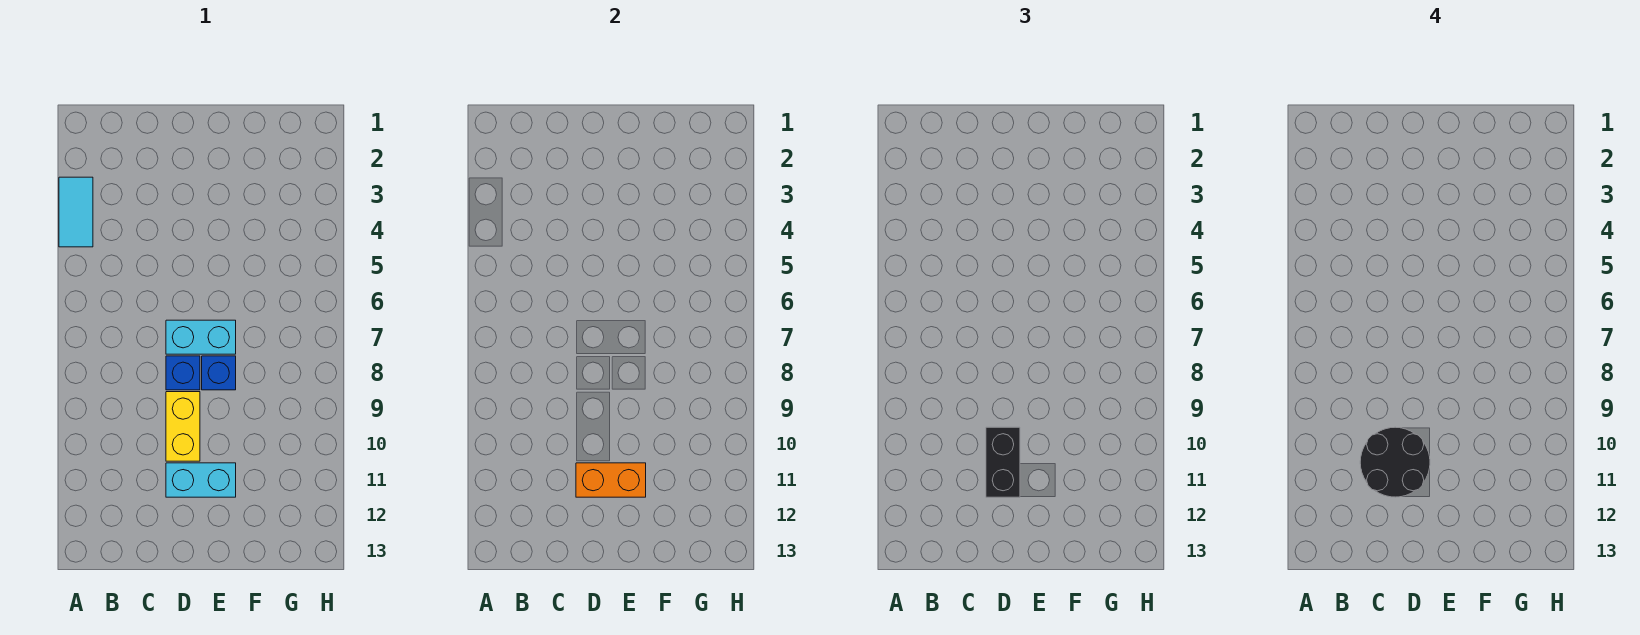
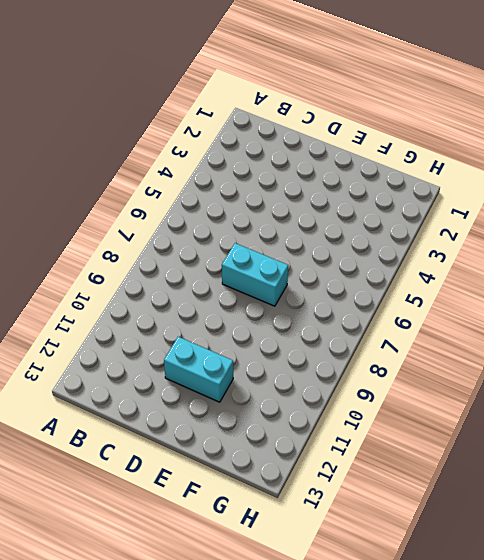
none -> cyan tile A3:A4 level 1
none -> blue brick D8 level 1

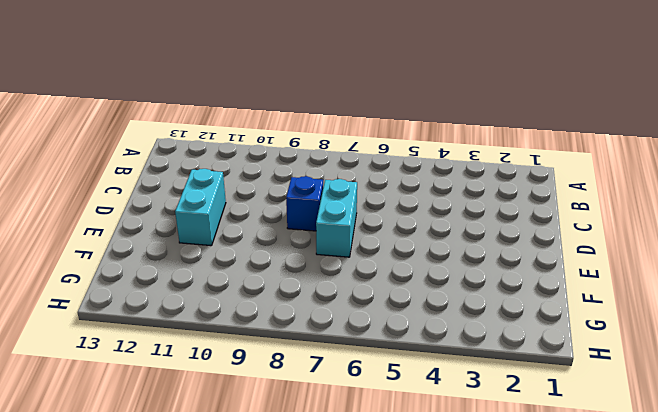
none -> cyan tile A3:A4 level 1
none -> yellow brick D9:D10 level 1

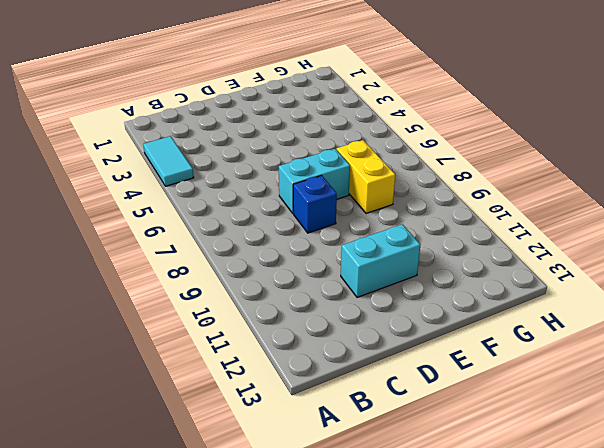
yellow brick F7:F8 level 1 -> yellow brick D9:D10 level 1
none -> blue brick E8 level 1
none -> orange brick D11:E11 level 2

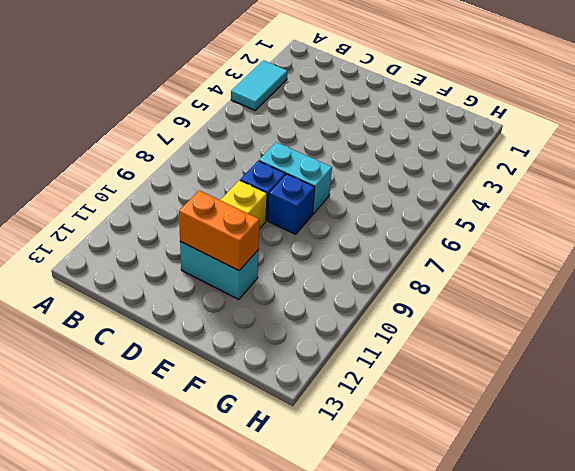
none -> black brick D10:D11 level 3
none -> black round brick C10:D11 level 4

